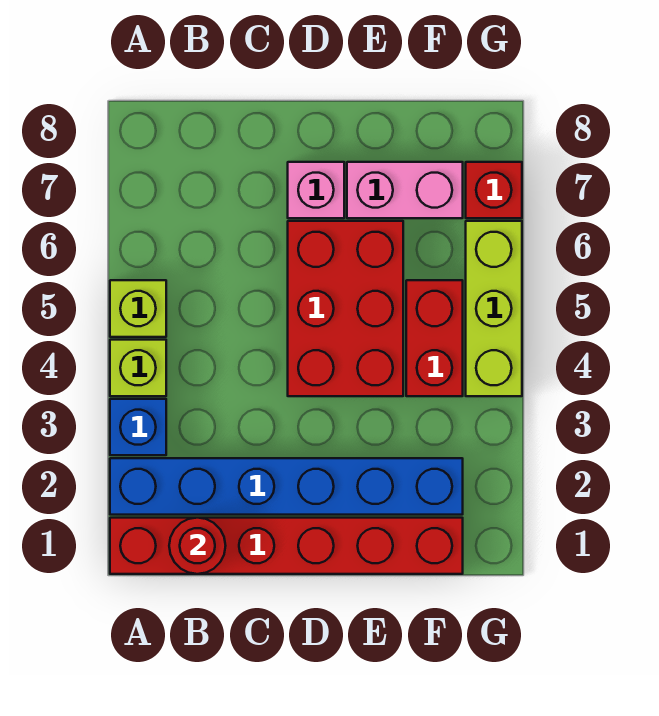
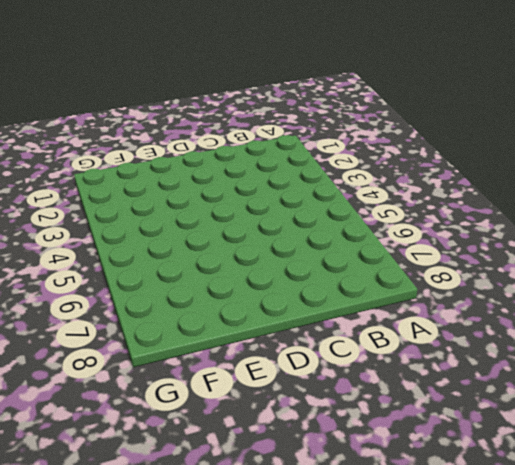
none -> red brick A1:F1 level 1
none -> blue brick A2:F2 level 1
none -> blue brick A3 level 1

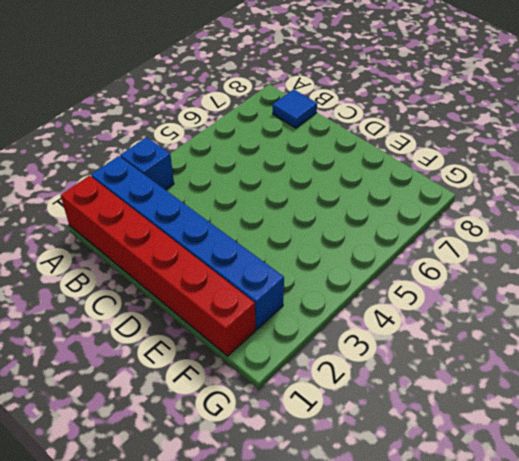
blue tile B8 level 1 -> none
none -> lime brick A4 level 1
none -> lime brick A5 level 1
none -> red brick D4:E6 level 1

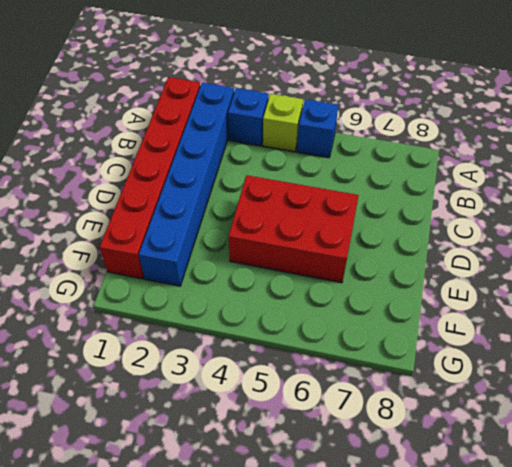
blue brick A5 level 1 -> lime brick A5 level 1
none -> pink brick D7 level 1
none -> pink brick E7:F7 level 1
none -> red brick F4:F5 level 1

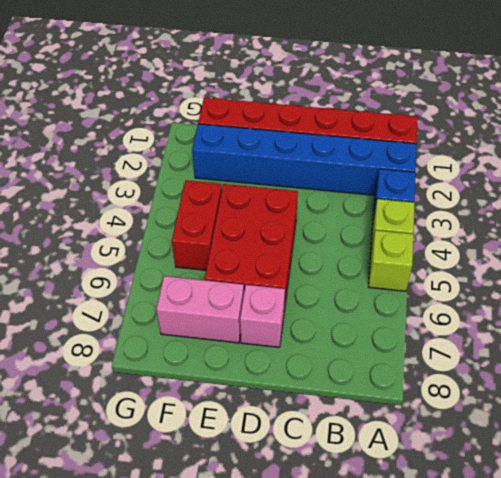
none -> lime brick G4:G6 level 1
none -> red brick G7 level 1
none -> red round brick B1 level 2

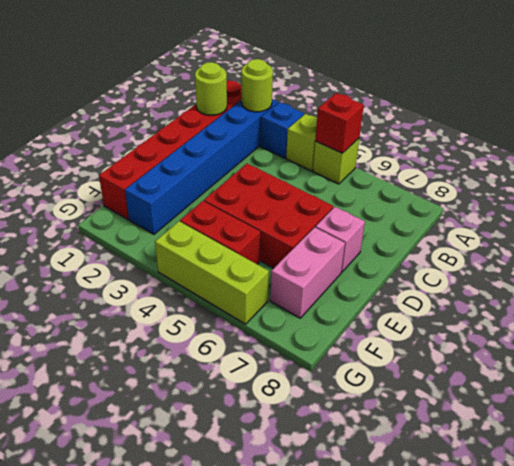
lime round brick A2 level 2 -> none
red brick A5 level 2 -> red brick G7 level 1
lime round brick B1 level 2 -> red round brick B1 level 2

